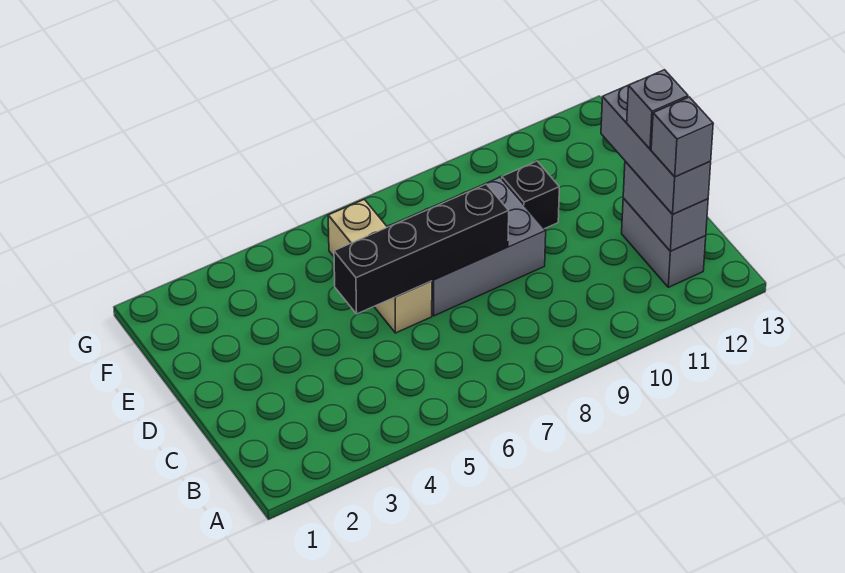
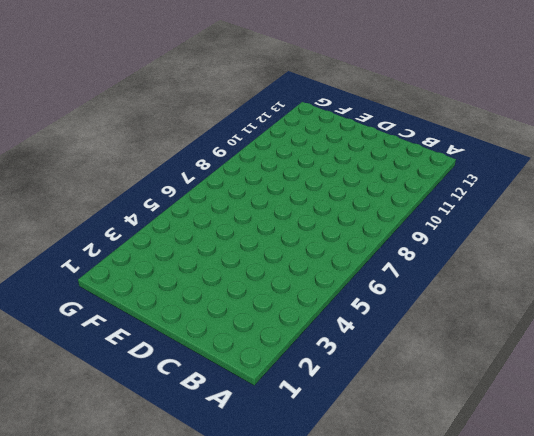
none -> grey brick B12:C12 level 1
none -> tan brick D6:F6 level 1

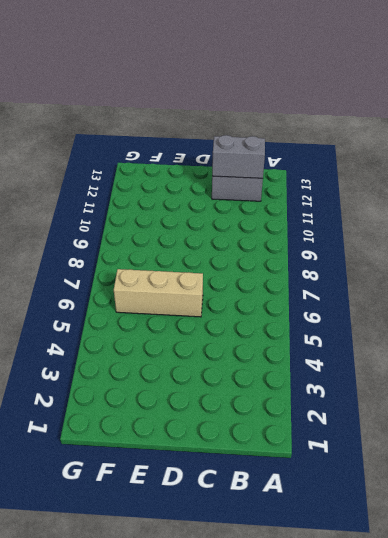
none -> grey brick D7:E9 level 1
none -> black brick E10 level 1

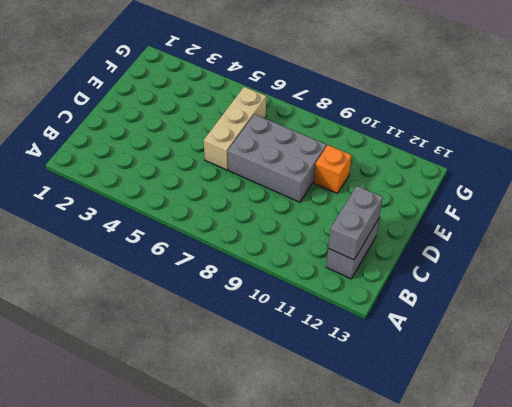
orange brick E10 level 1 -> black brick E10 level 1
none -> black brick D5:D8 level 2
none -> grey brick B12:D12 level 3

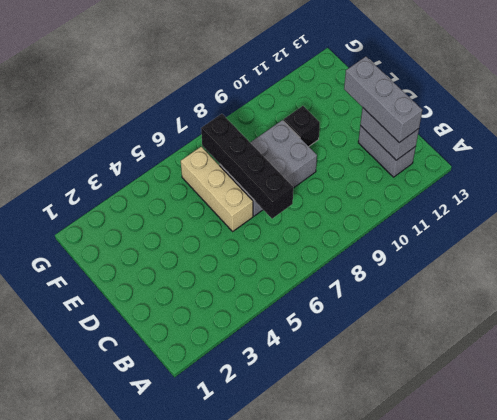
black brick C7:F7 level 2 -> black brick D5:D8 level 2
none -> grey brick B12 level 4
none -> grey brick C12 level 4

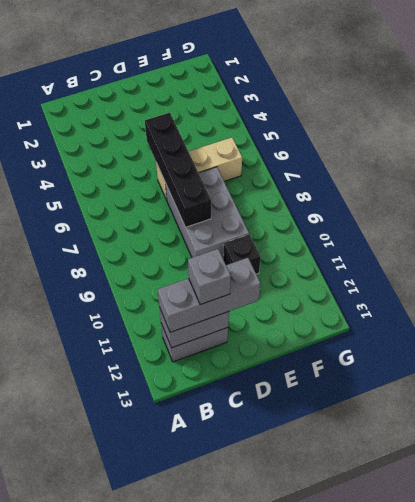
none -> grey brick B12 level 4

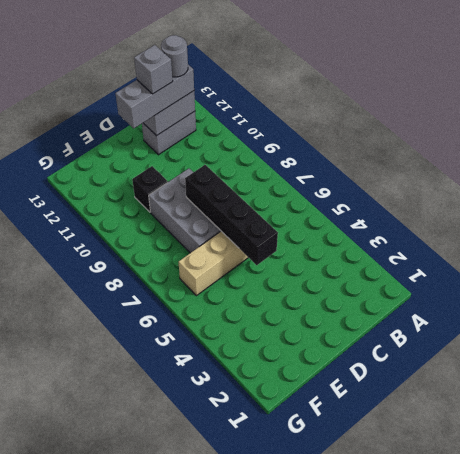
grey round brick B12 level 4 -> grey brick B12 level 4

